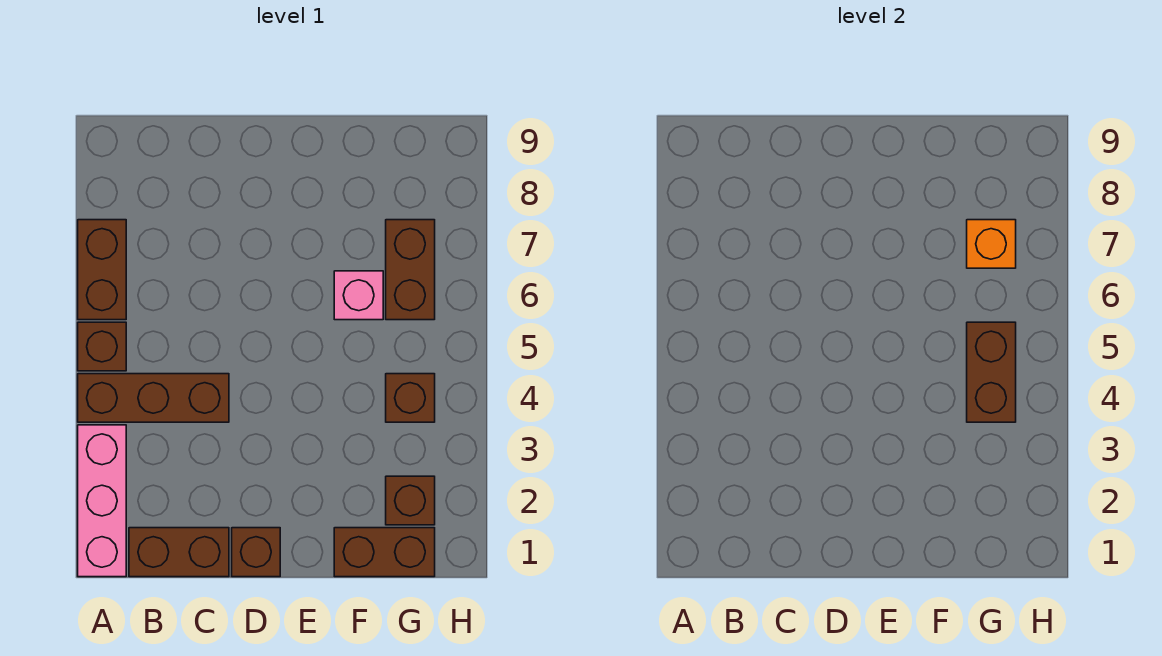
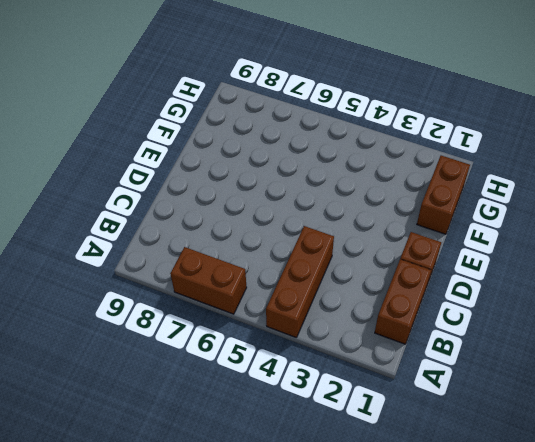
none -> pink brick A1:A3 level 1
none -> brown brick A5 level 1
none -> pink brick F6 level 1

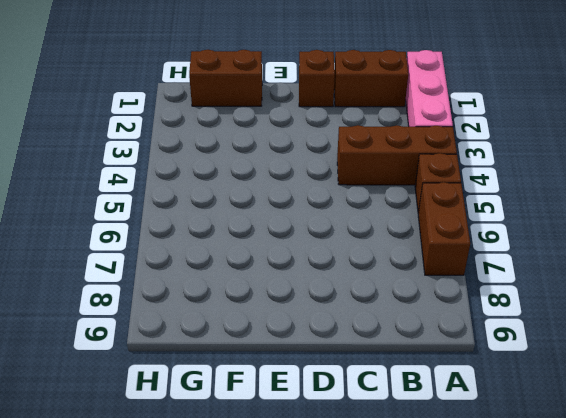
none -> pink brick F6 level 1
none -> brown brick G2 level 1
none -> brown brick G4 level 1

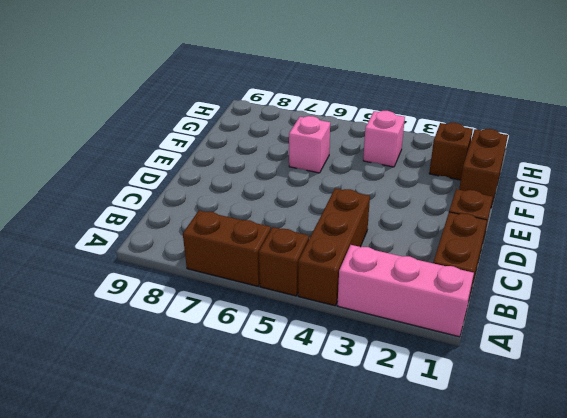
pink brick G4 level 1 -> brown brick G4 level 1
none -> brown brick G6:G7 level 1
none -> brown brick G4:G5 level 2
none -> orange brick G7 level 2

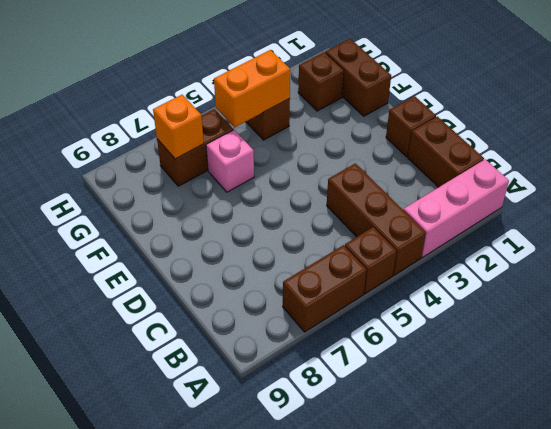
orange brick G4:G5 level 2 -> brown brick G4:G5 level 2

